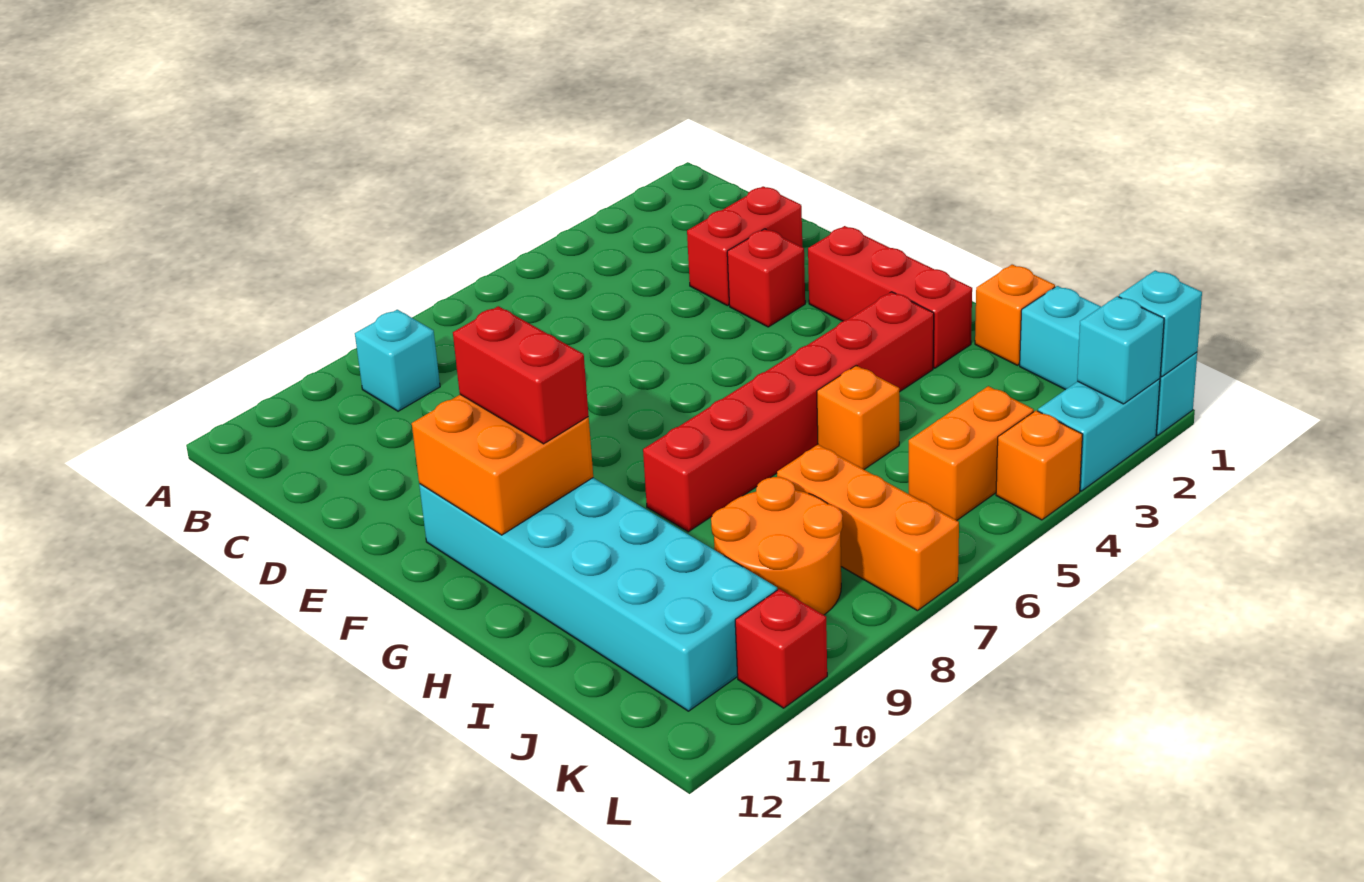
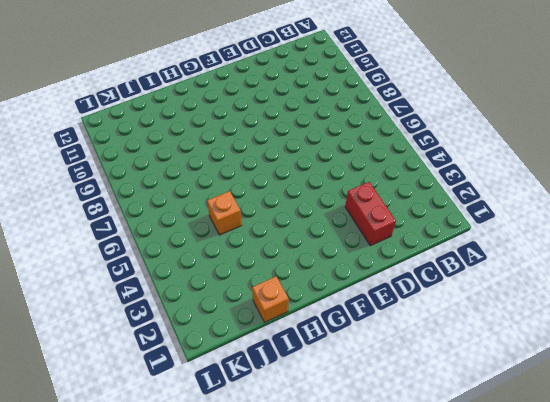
none -> cyan brick B9 level 1
none -> red brick E3 level 1
none -> red brick F2:H2 level 1

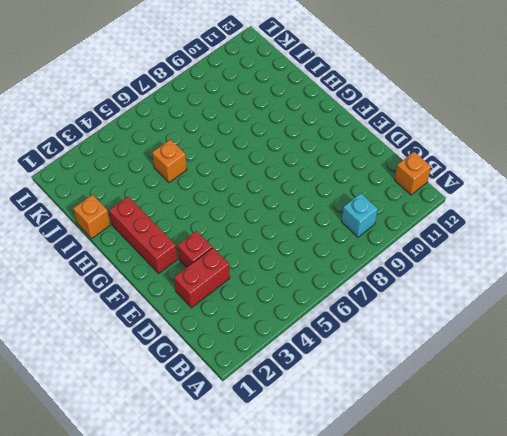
orange brick B12 level 1 -> orange brick L4 level 1
none -> cyan brick F10:K11 level 1
none -> red brick H3:H8 level 1
none -> cyan brick J1:L1 level 1

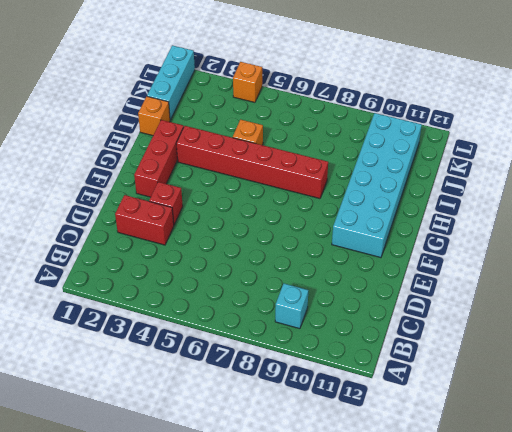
none -> orange brick J7:L7 level 1
none -> orange round brick J8:K9 level 1
none -> orange brick K4:K5 level 1

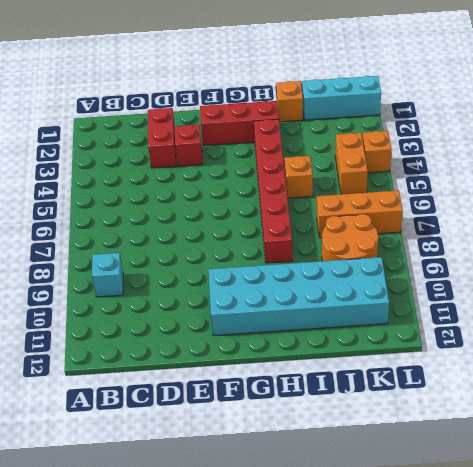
none -> cyan brick L2:L3 level 1
none -> red brick L10 level 1
none -> orange brick F10:G11 level 2

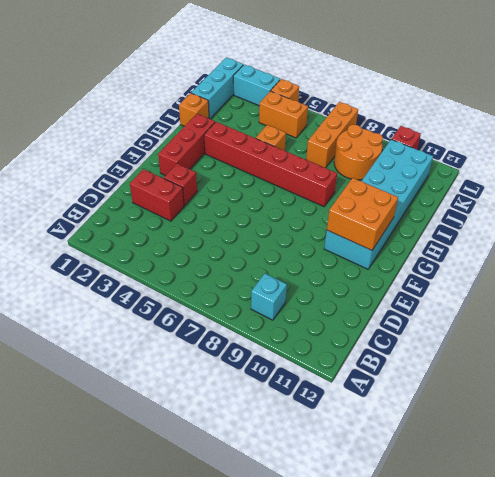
none -> cyan brick L1 level 2
none -> cyan brick L2 level 2
none -> red brick F10:G10 level 3

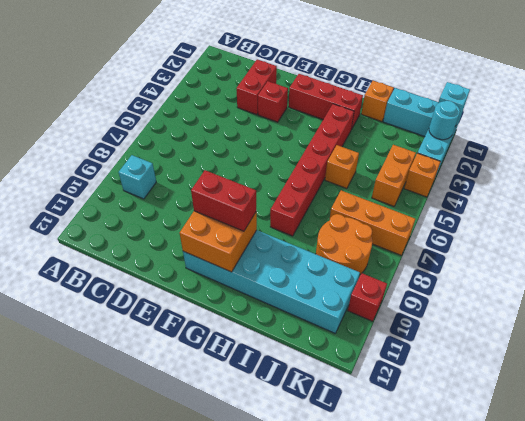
cyan round brick L2 level 2 -> cyan brick L2 level 2

